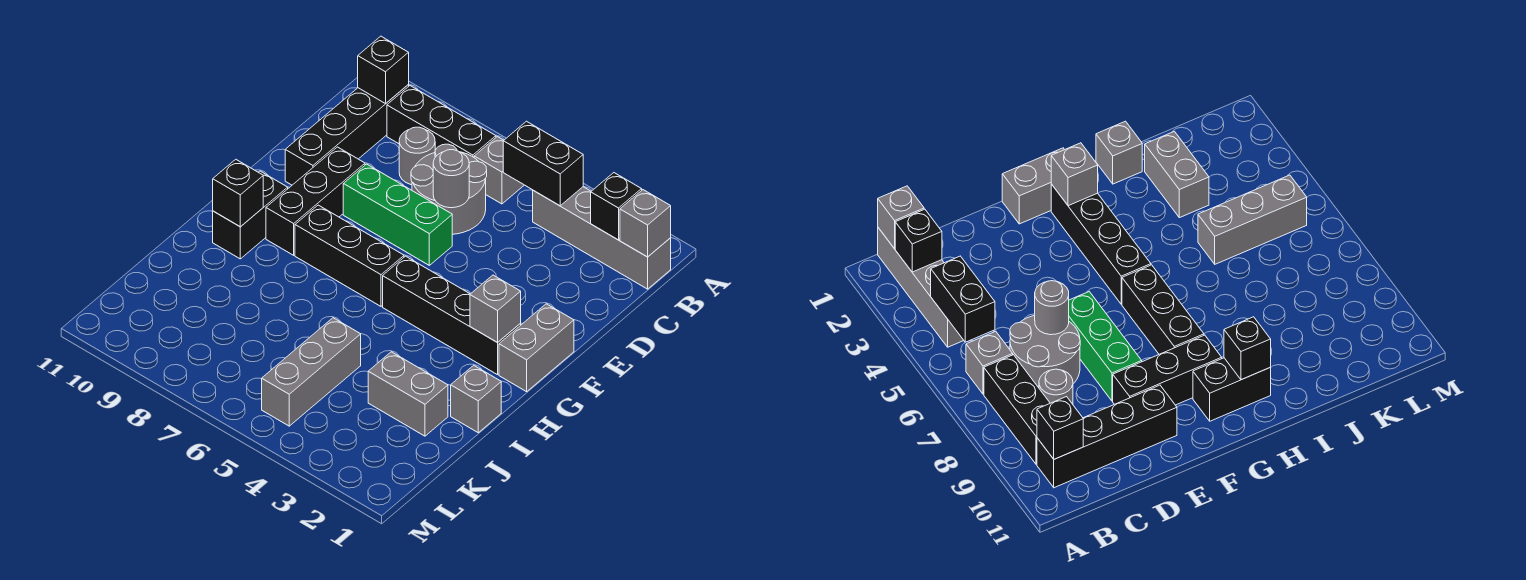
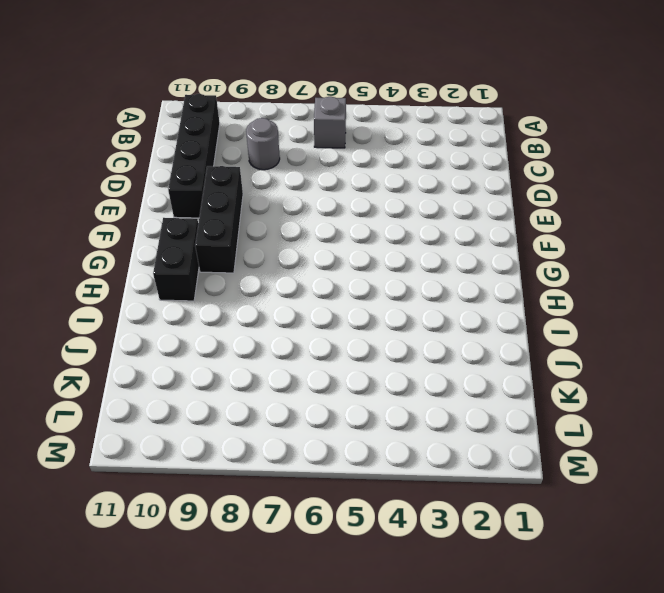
none -> grey brick B1:B4 level 1
none -> black brick B7:B9 level 1
none -> grey round brick C6:D7 level 1

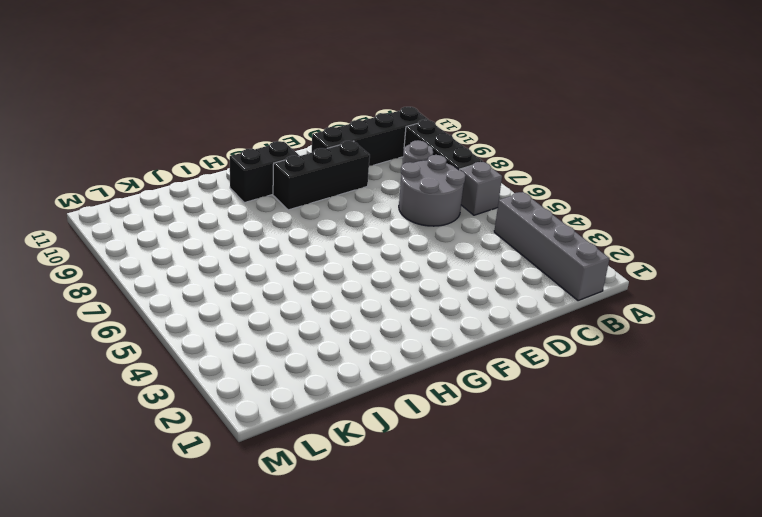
none -> green brick E6:E8 level 1
none -> grey brick F1:G1 level 1
none -> black brick G2:G5 level 1

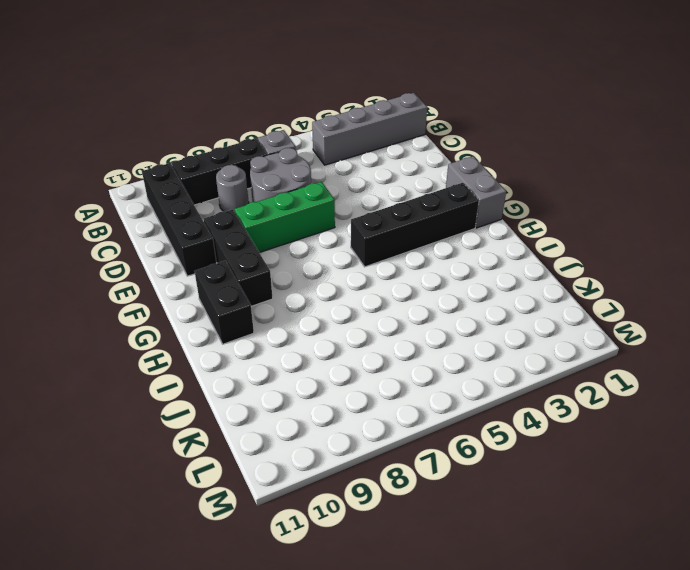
none -> black brick G6:G8 level 1
none -> grey brick I1 level 1
none -> grey brick J2:J3 level 1

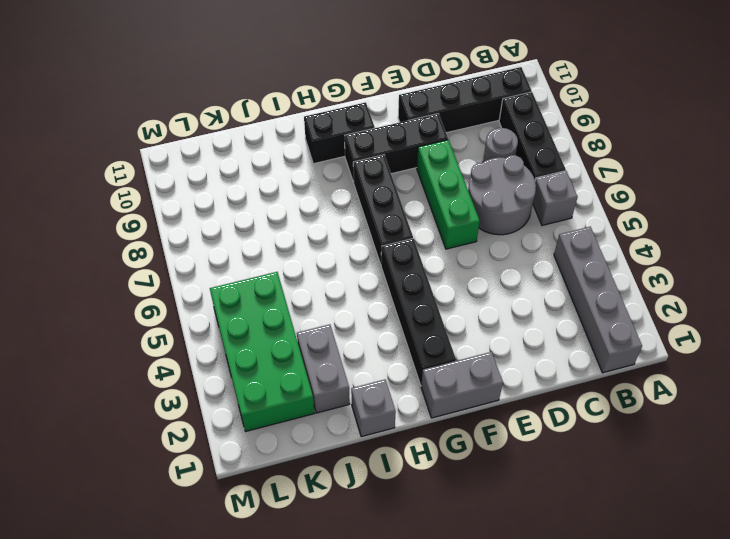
green brick K2:L5 level 1 -> grey brick J5:L5 level 1
none -> grey brick B1 level 2
none -> black brick B2 level 2
none -> black brick B4:B5 level 2

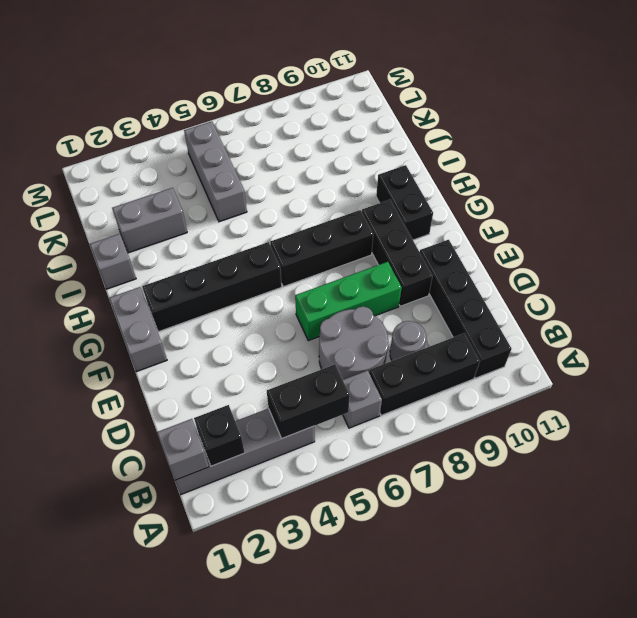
none -> black brick B10 level 2
none -> grey round brick D6 level 2
none -> grey brick G2 level 2

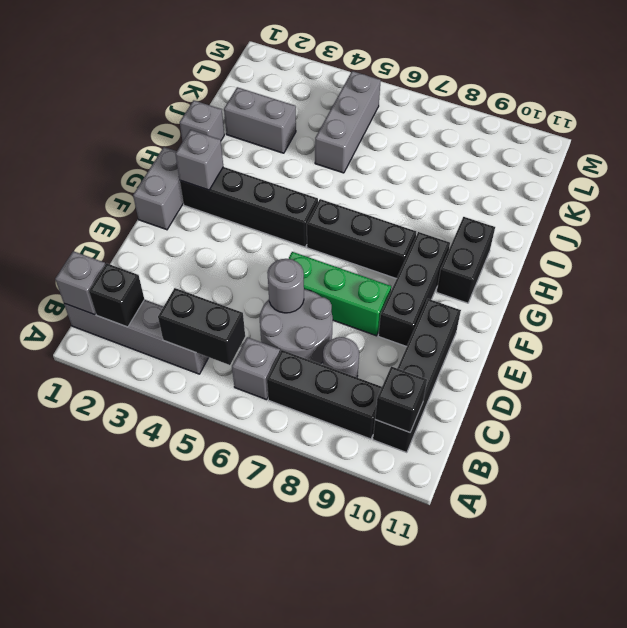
none -> black brick H10 level 2

